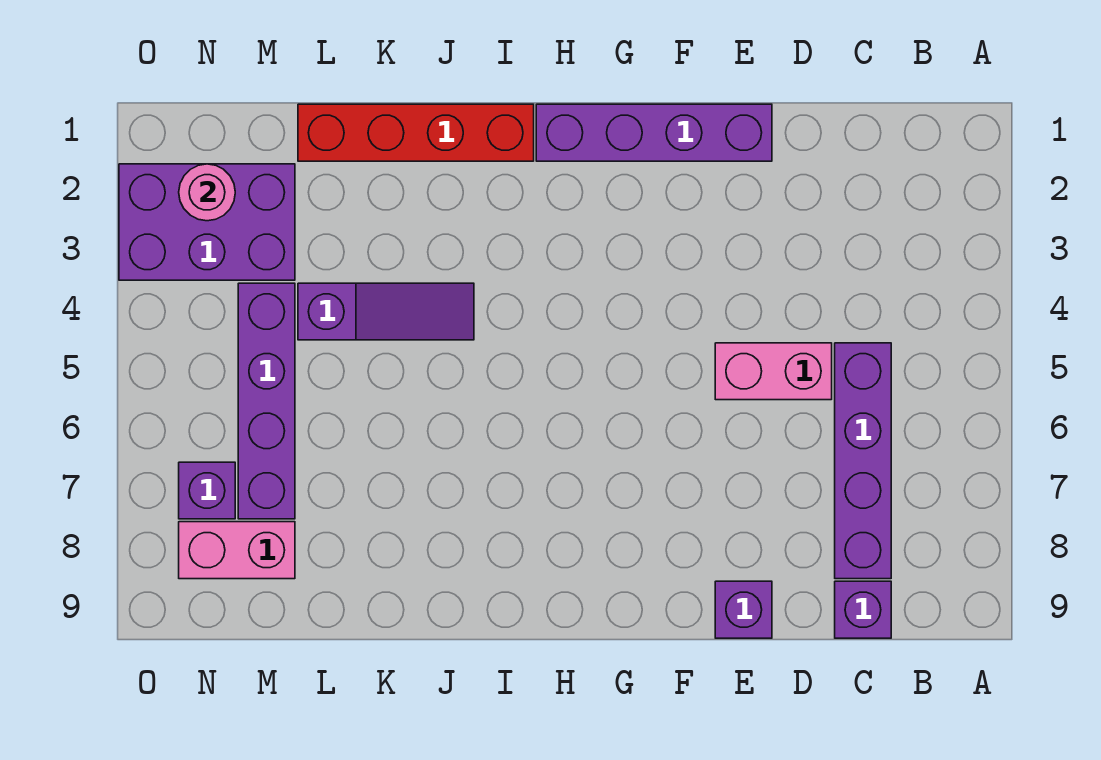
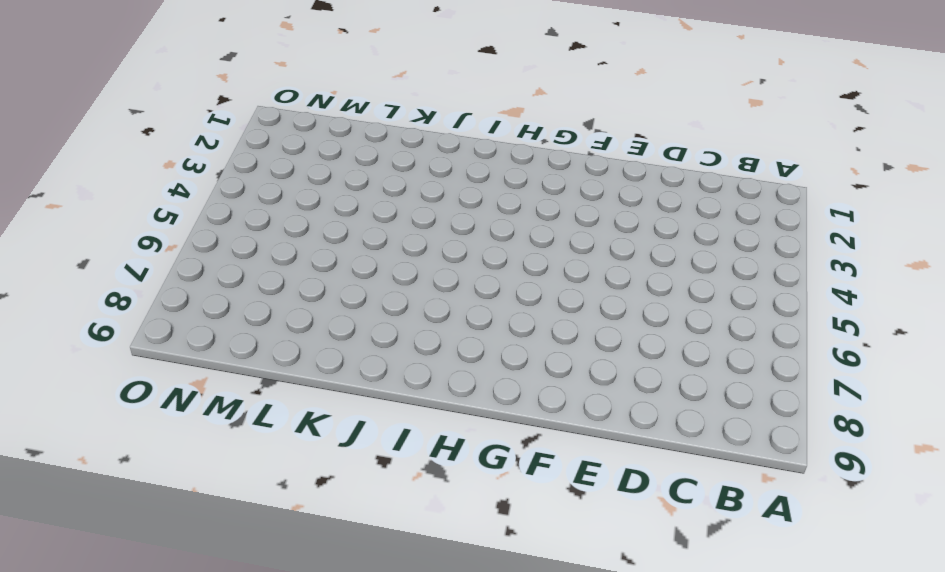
none -> purple brick C5:C8 level 1
none -> purple brick C9 level 1
none -> pink brick D5:E5 level 1

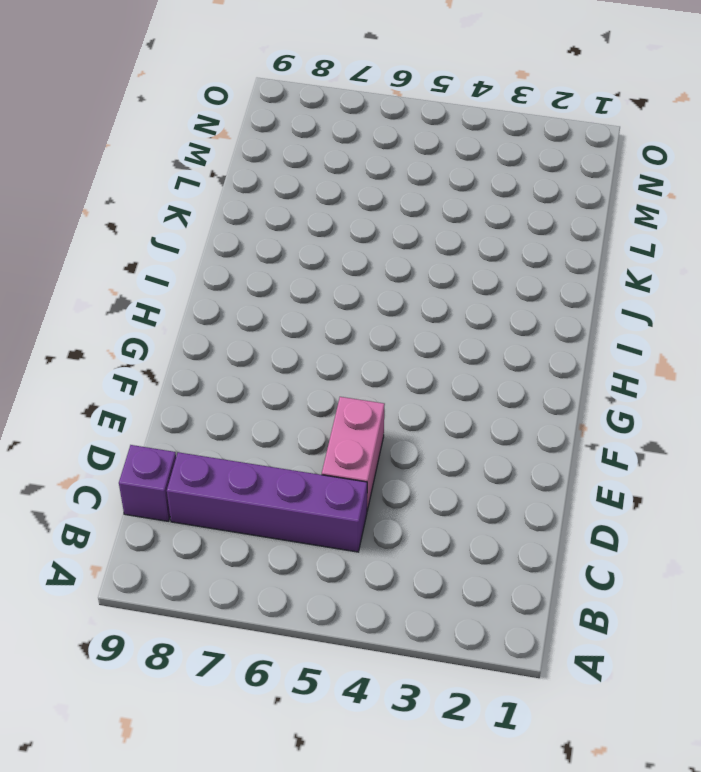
none -> purple brick E1:H1 level 1
none -> purple brick E9 level 1
none -> red brick I1:L1 level 1

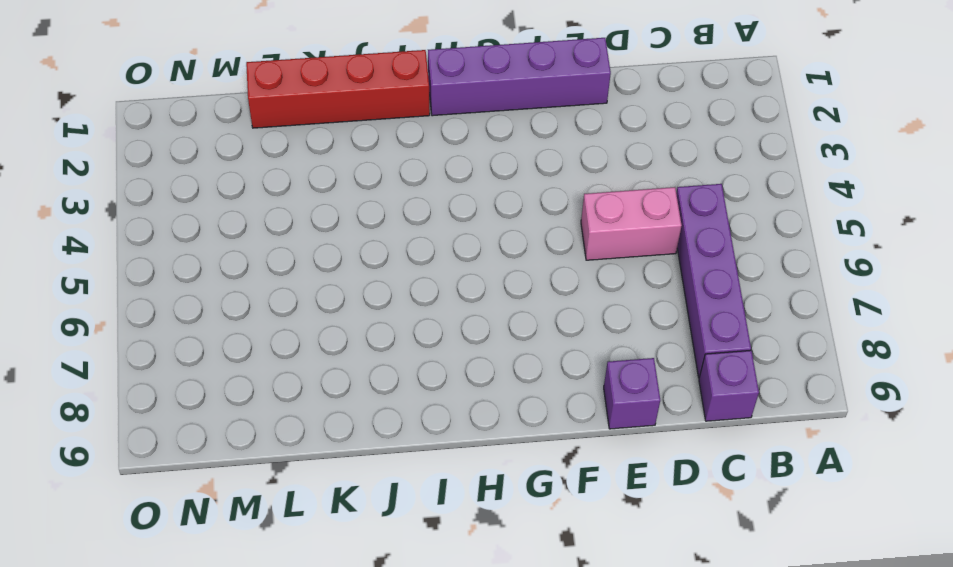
none -> purple slope J4:L4 level 1 top L
none -> purple brick M2:O3 level 1
none -> purple brick M4:M7 level 1

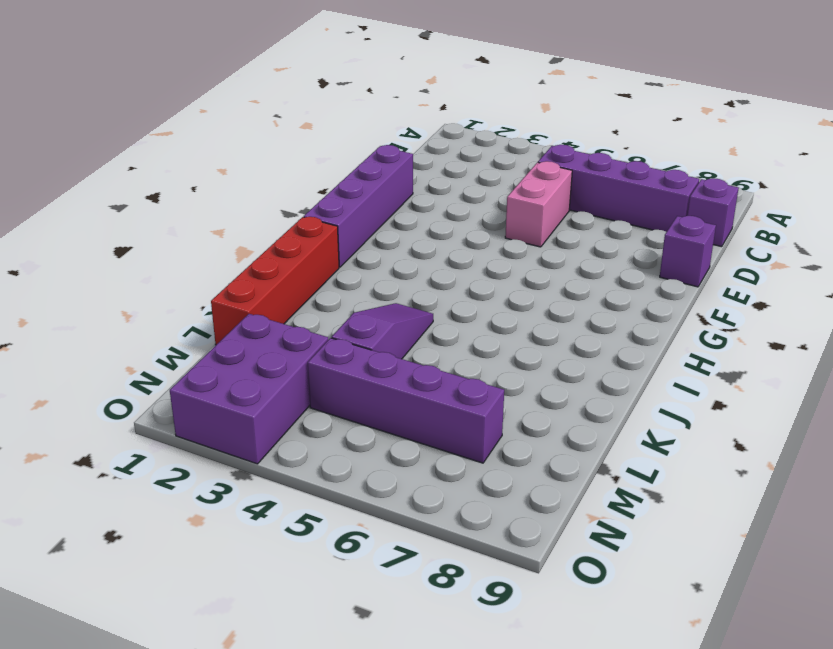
none -> pink brick M8:N8 level 1
none -> purple brick N7 level 1
none -> pink round brick N2 level 2

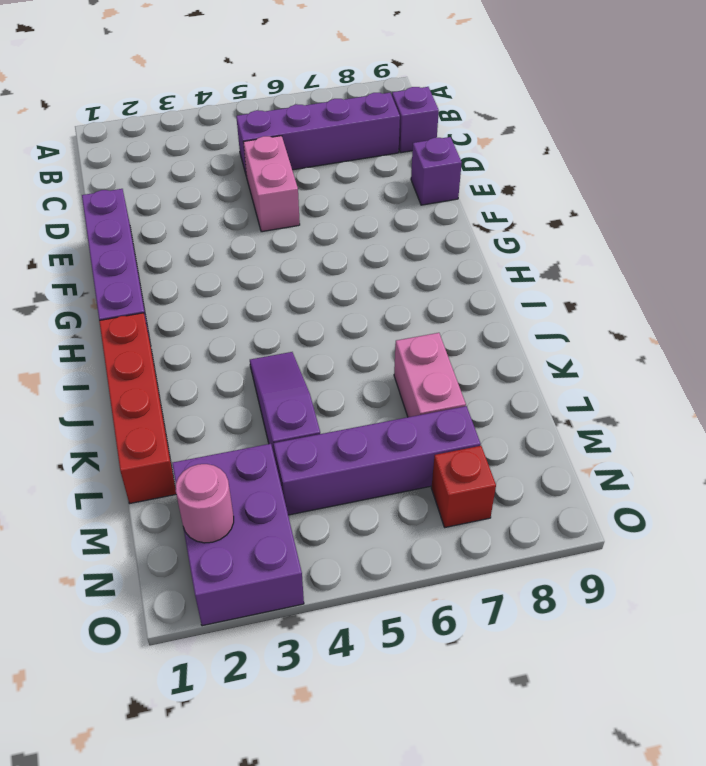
pink brick K7:L7 level 1 -> pink brick M8:N8 level 1
red brick N7 level 1 -> purple brick N7 level 1

